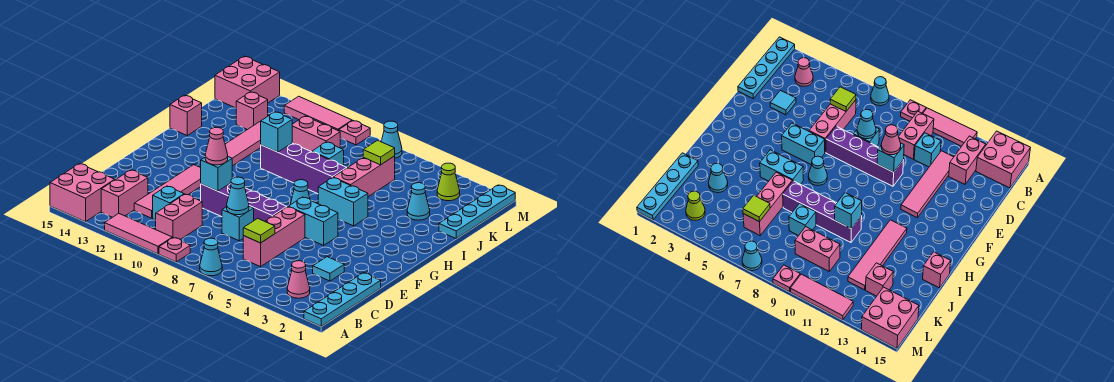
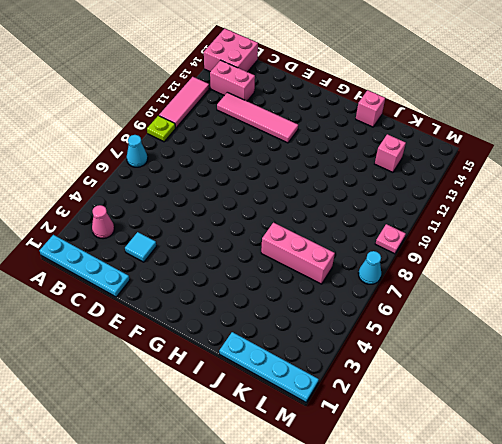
lime plate A9 level 1 -> pink plate A9 level 1
none -> pink brick B10:C10 level 1
none -> pink brick C6:E6 level 1
none -> cyan brick C11 level 1
none -> cyan brick D8 level 1

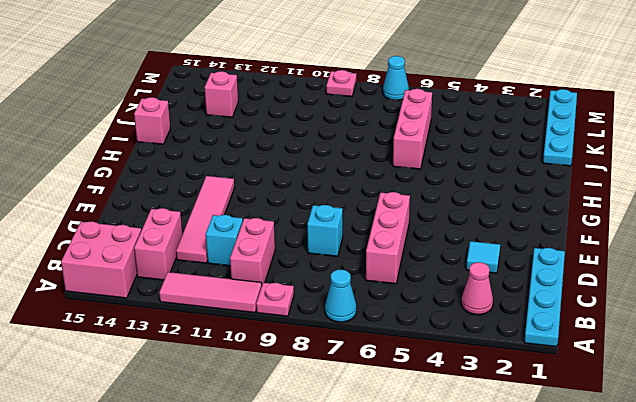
none -> purple brick E7:E10 level 1
none -> cyan brick F5:F6 level 1
none -> cyan cone G7 level 1
none -> cyan brick H5:H6 level 1

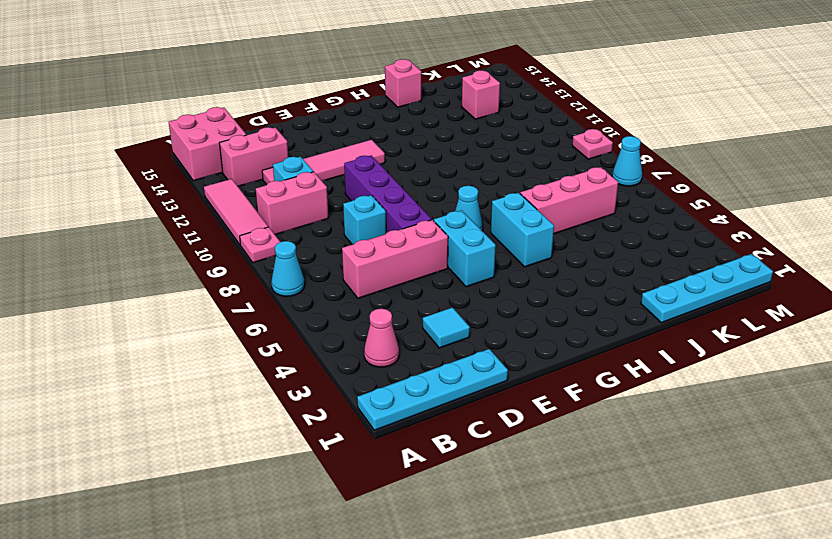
none -> pink tile H12:K12 level 1
none -> purple brick I7:I10 level 1
none -> cyan cone J3 level 1
none -> cyan brick J8 level 1

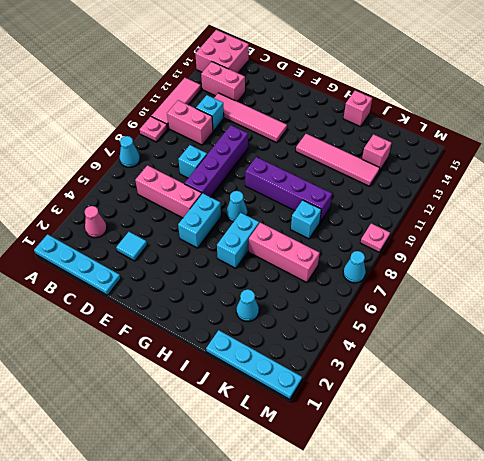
purple brick G9:J9 level 1 -> purple brick I7:I10 level 1
none -> pink brick K9:K10 level 1
none -> lime cone L3 level 1
none -> pink brick L14:M15 level 1
none -> pink tile M10:M12 level 1

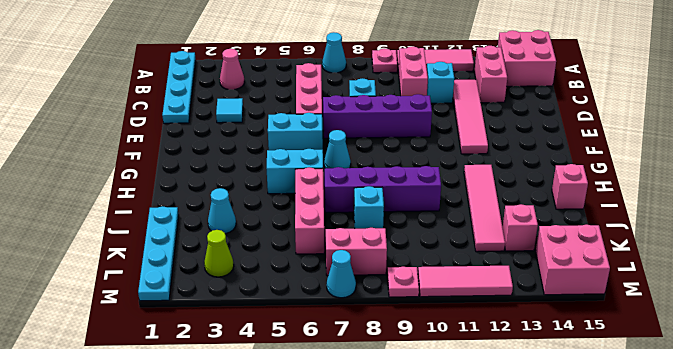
pink brick L7:L8 level 1 -> pink brick K9:K10 level 1
none -> lime tile C6 level 2
none -> cyan cone D8 level 2
none -> cyan brick E10 level 2
none -> cyan brick I10 level 2

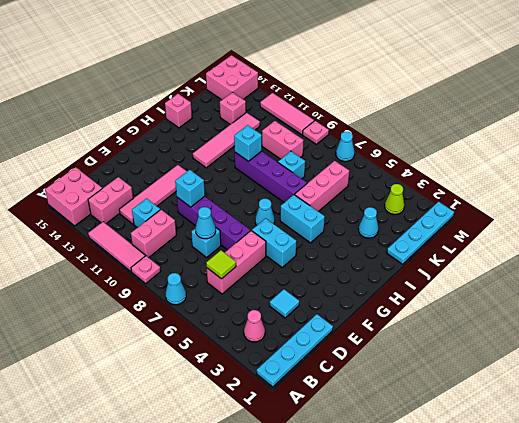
none -> lime tile K6 level 2
none -> pink cone E10 level 3

